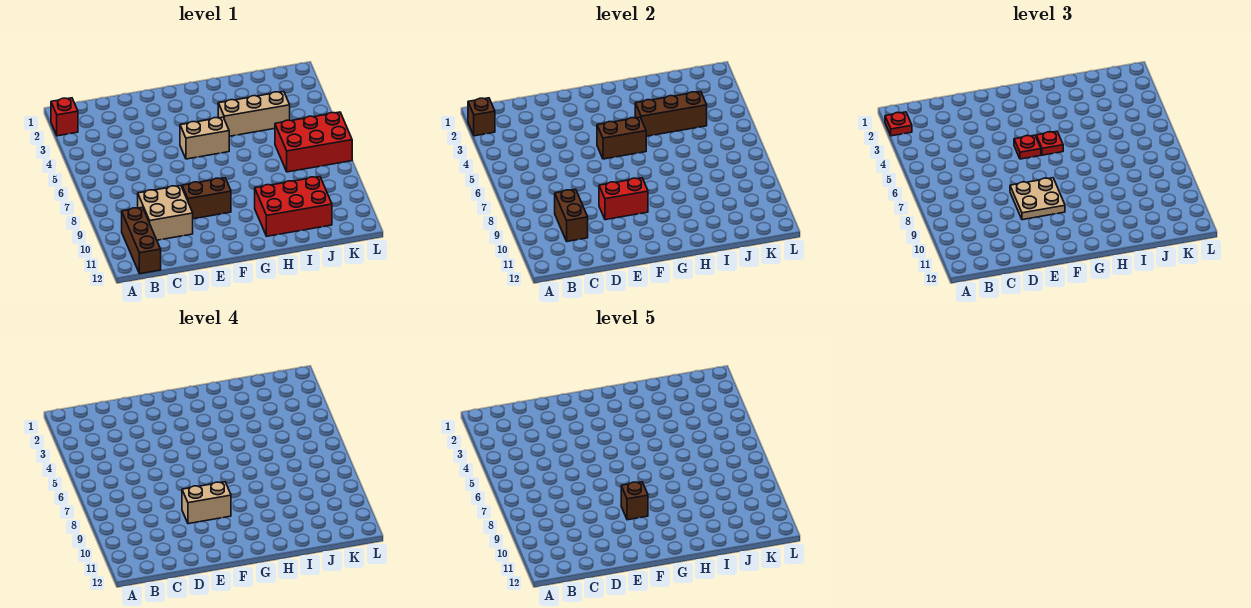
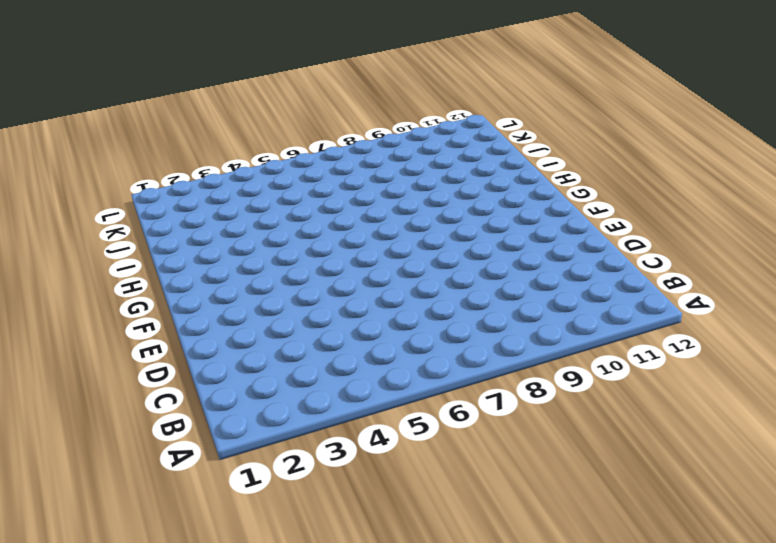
none -> red brick A2 level 1
none -> brown brick B10:B12 level 1
none -> tan brick C9:D10 level 1

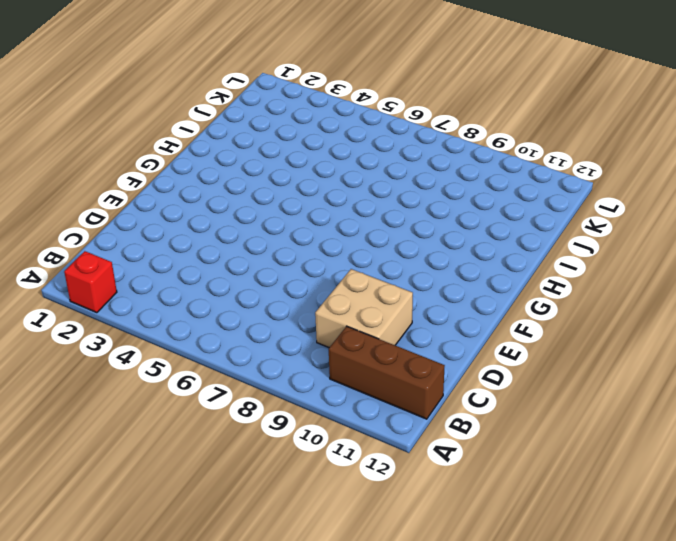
none -> brown brick E9:F9 level 1
none -> tan brick F5:G5 level 1
none -> tan brick H4:J4 level 1

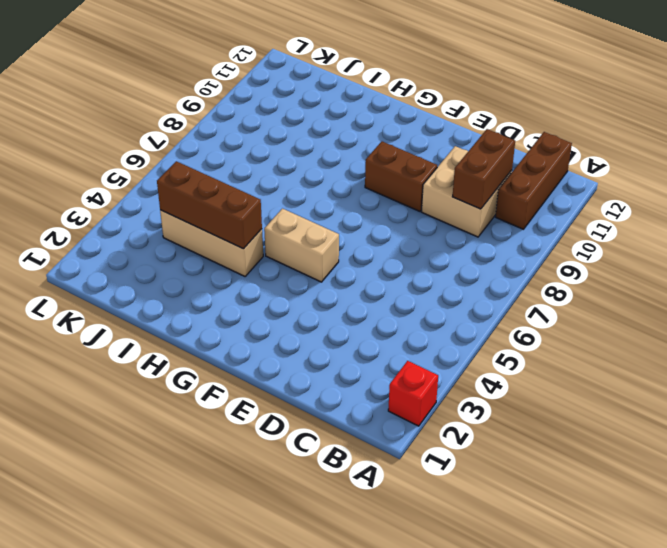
none -> red brick H10:J11 level 1
none -> red brick J6:L7 level 1
none -> brown brick A2 level 2

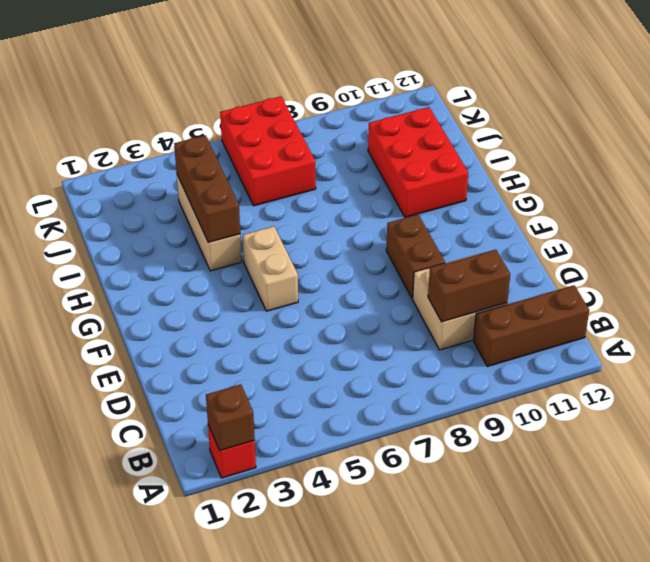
none -> red brick E9:F9 level 2
none -> brown brick F5:G5 level 2
none -> red plate A2 level 3

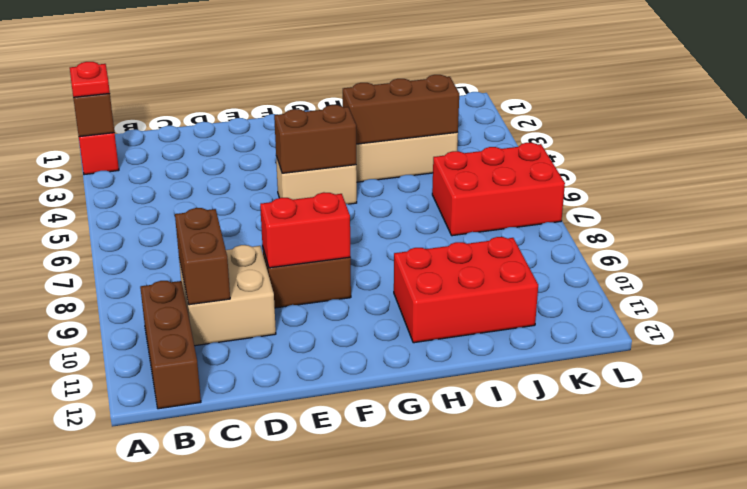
none -> tan plate E8:F9 level 3
none -> red plate F5 level 3
none -> red plate G5 level 3

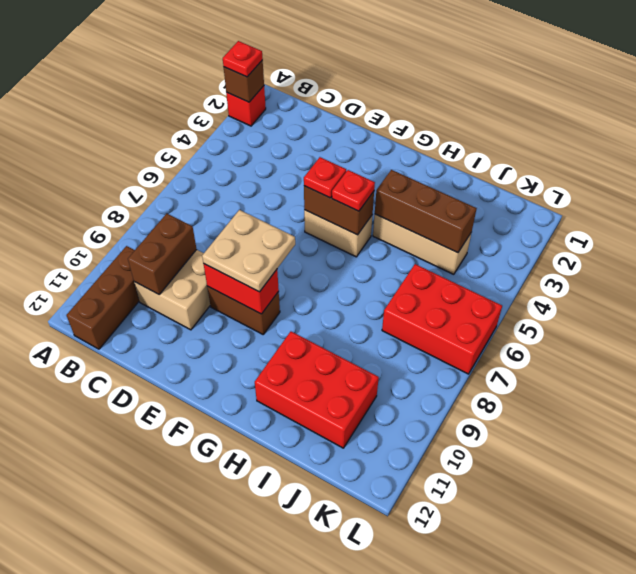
none -> tan brick E9:F9 level 4
none -> brown brick F9 level 5

